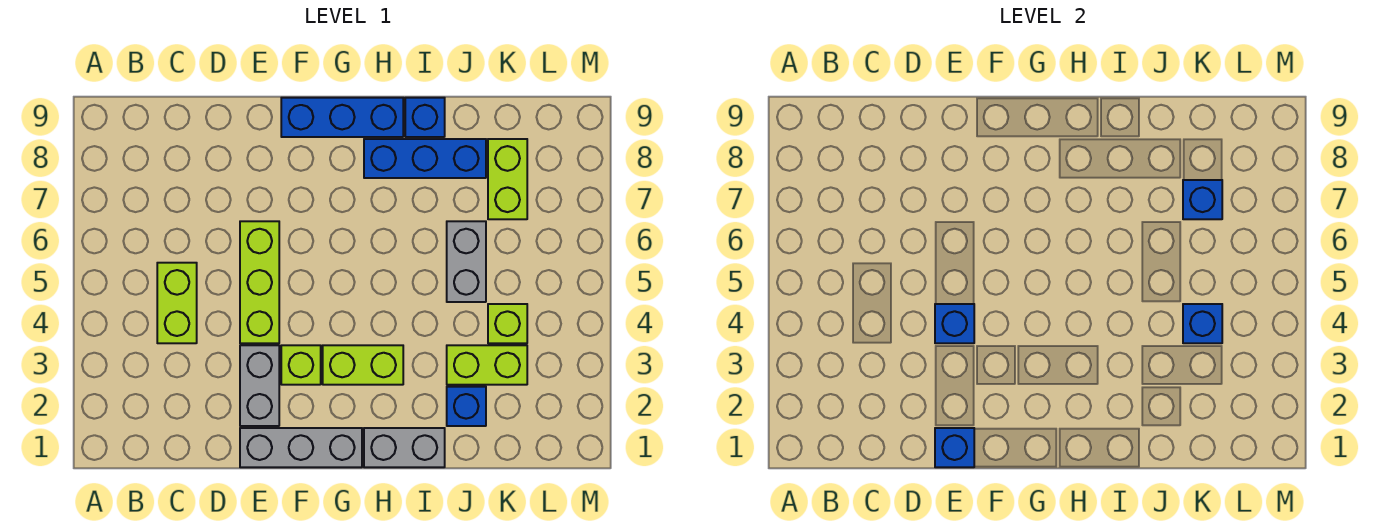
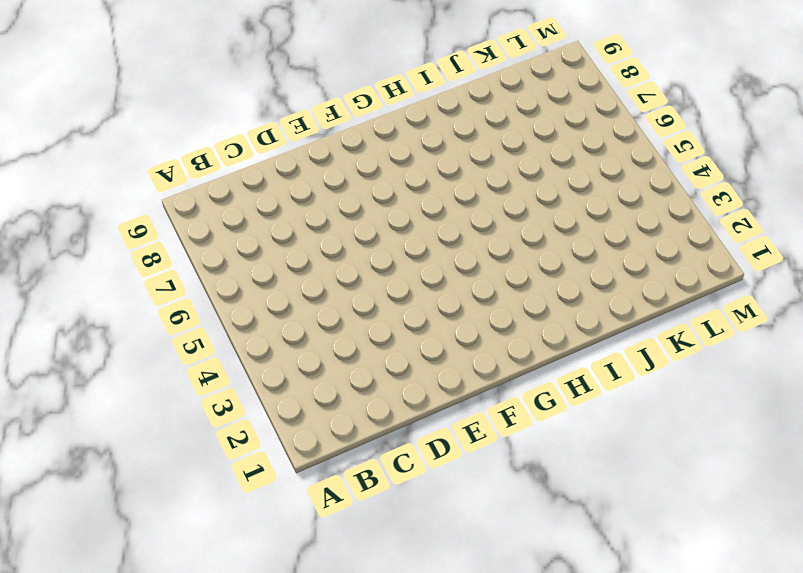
none -> lime brick C4:C5 level 1
none -> grey brick E1:G1 level 1
none -> grey brick E2:E3 level 1

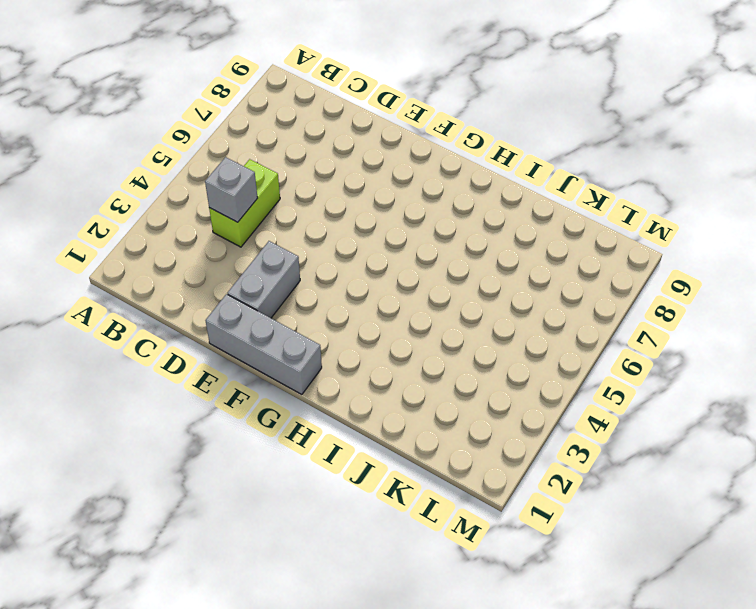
grey brick C4 level 2 -> none
none -> lime brick E4:E6 level 1
none -> lime brick F3 level 1
none -> blue brick F9:H9 level 1

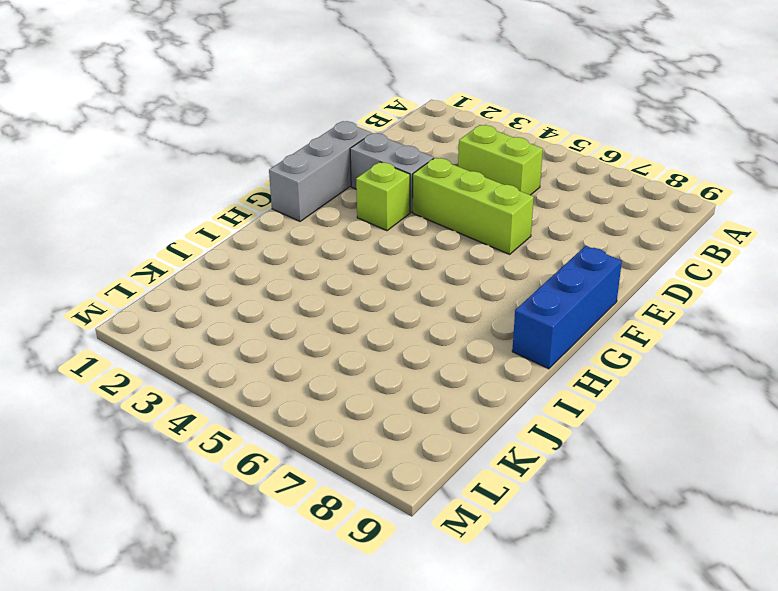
none -> lime brick G3:H3 level 1
none -> grey brick H1:I1 level 1
none -> blue brick H8:J8 level 1

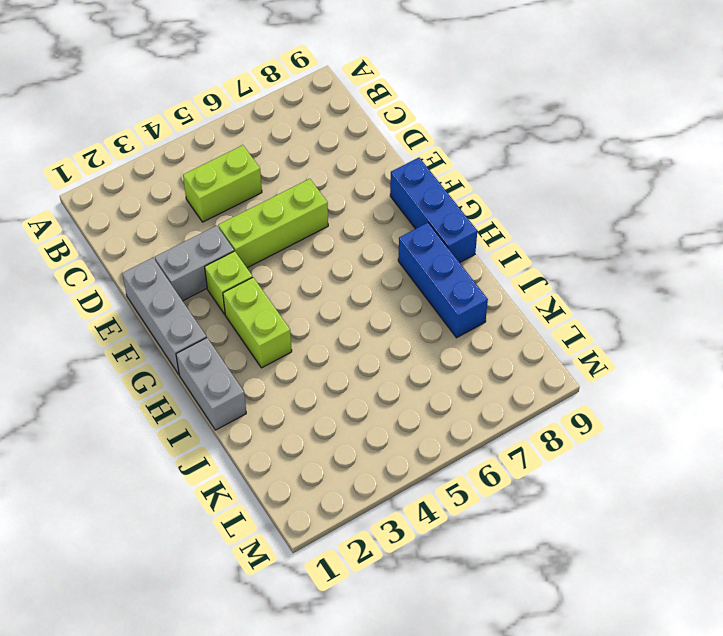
none -> blue brick I9 level 1
none -> blue brick J2 level 1
none -> lime brick J3:K3 level 1

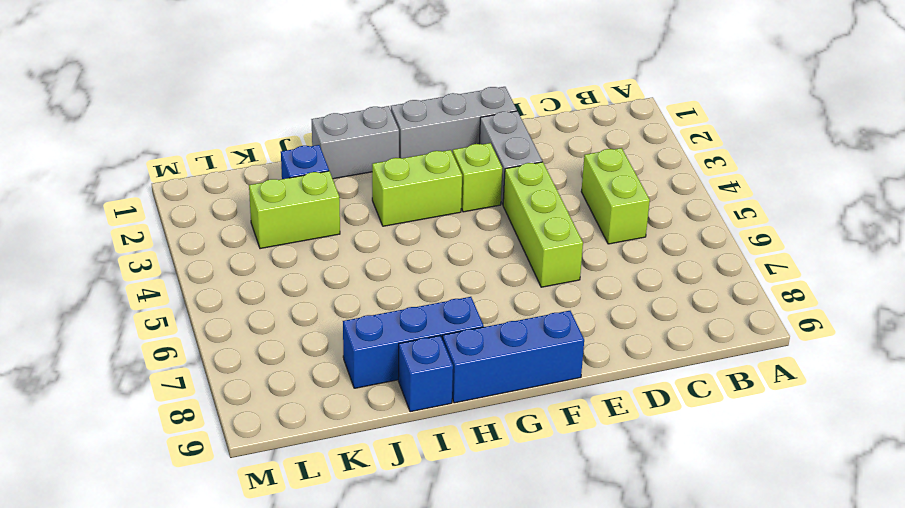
none -> grey brick J5:J6 level 1
none -> lime brick K4 level 1
none -> lime brick K7:K8 level 1

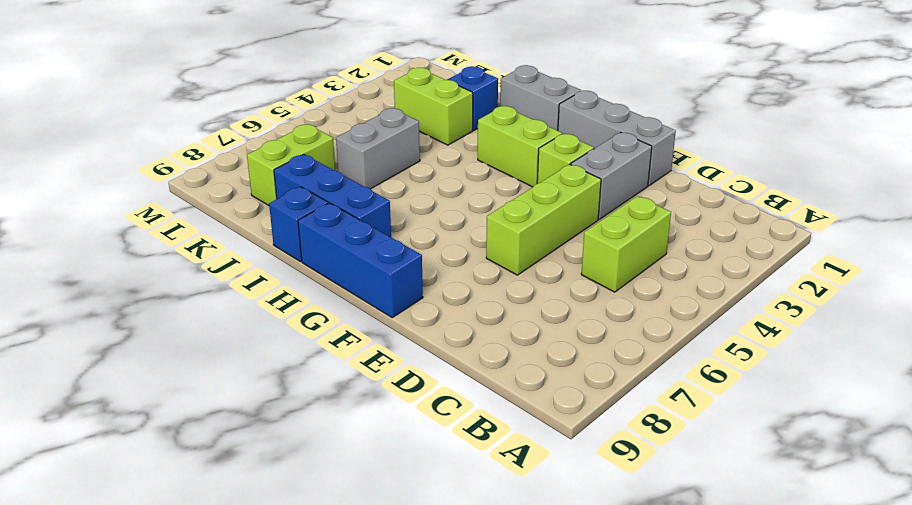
none -> lime brick K4 level 1
none -> blue brick E1 level 2
none -> blue brick E4 level 2

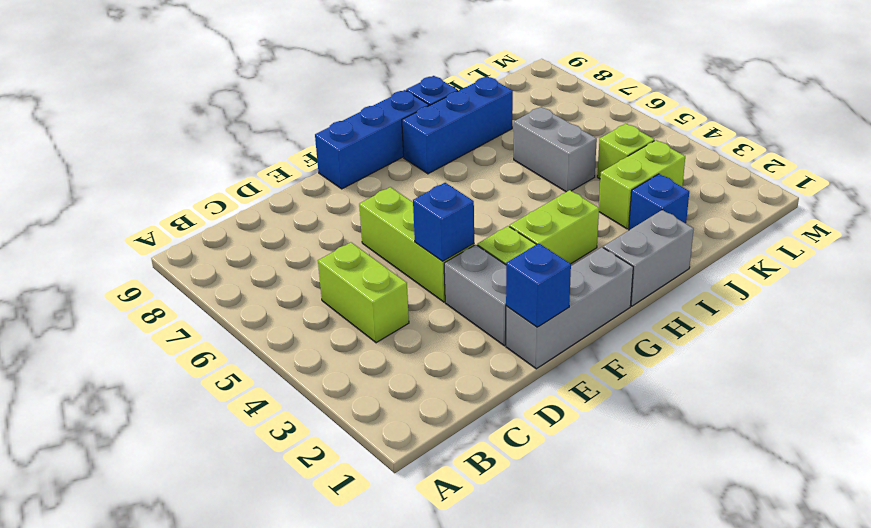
none -> lime brick K7:K8 level 1
none -> blue brick K4 level 2
none -> blue brick K7 level 2

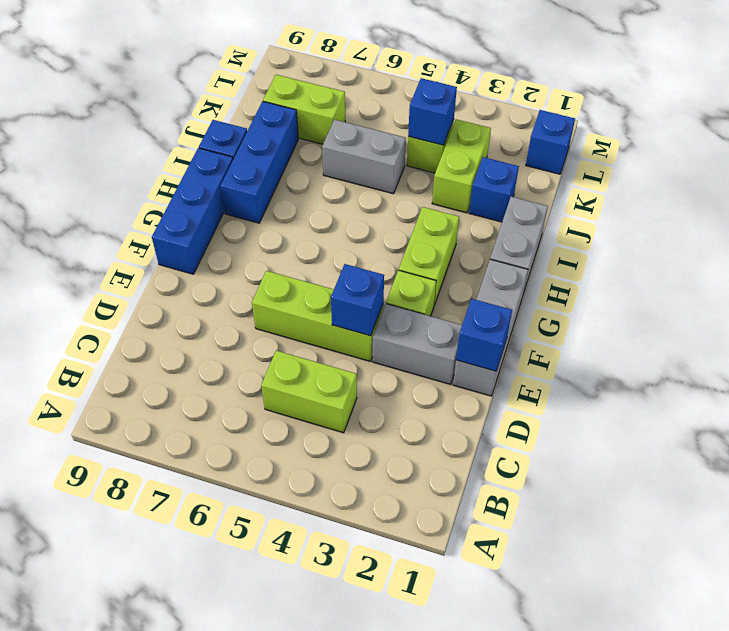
blue brick L1 level 1 -> blue brick K7 level 2

